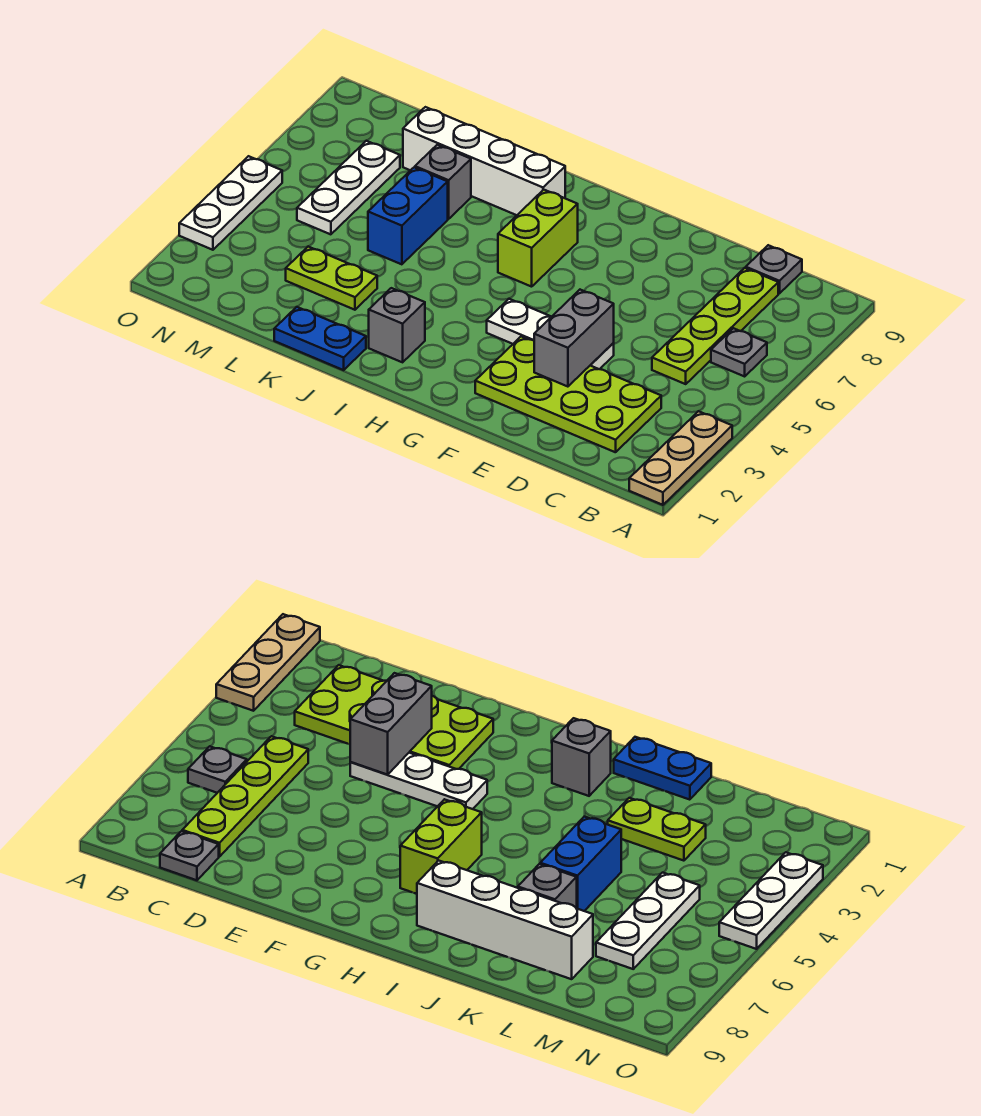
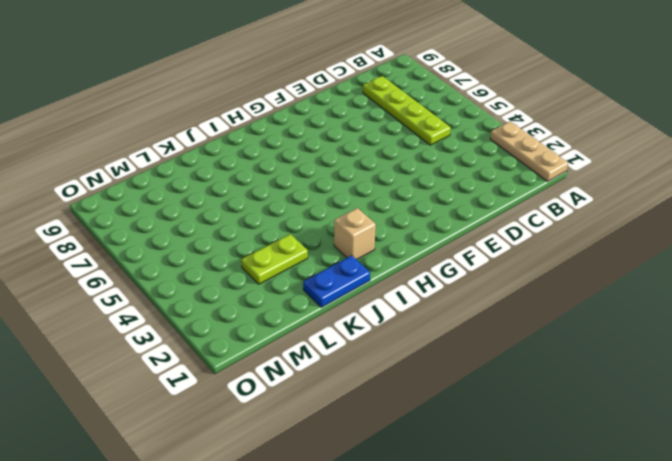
tan brick I2 level 1 -> grey brick I2 level 1
none -> grey plate B6 level 1
none -> lime plate C2:F3 level 1
none -> grey plate C9 level 1

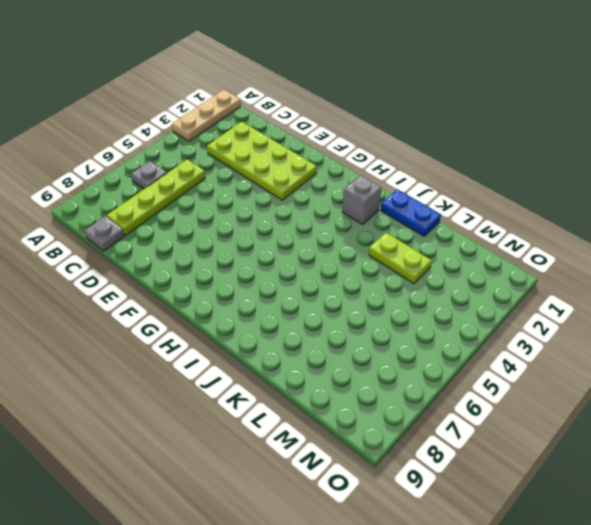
none -> white plate E4:G4 level 1
none -> lime brick H6:H7 level 1
none -> white brick I8:L8 level 1

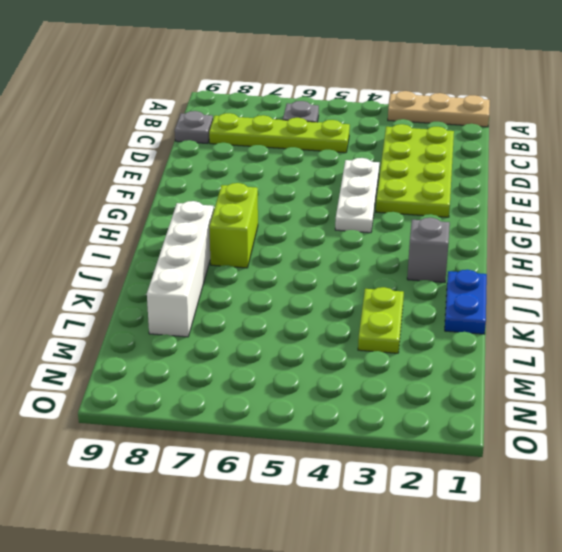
lime brick H7:I7 level 1 -> lime brick H6:H7 level 1
none -> blue brick K5:K6 level 1
none -> grey brick K7 level 1
none -> white plate M5:M7 level 1

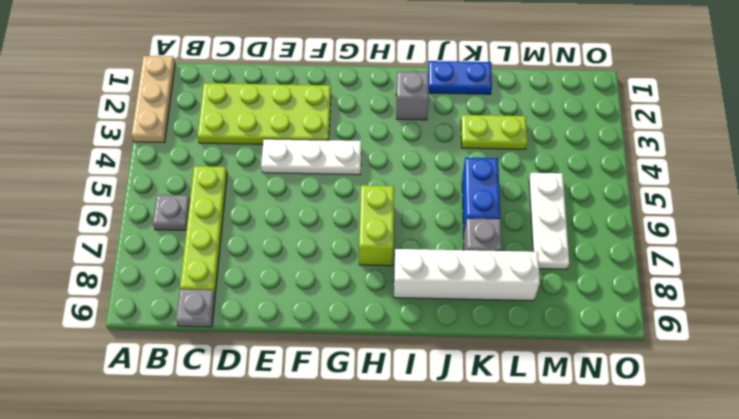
none -> white plate O3:O5 level 1
none -> grey brick E3:E4 level 2

